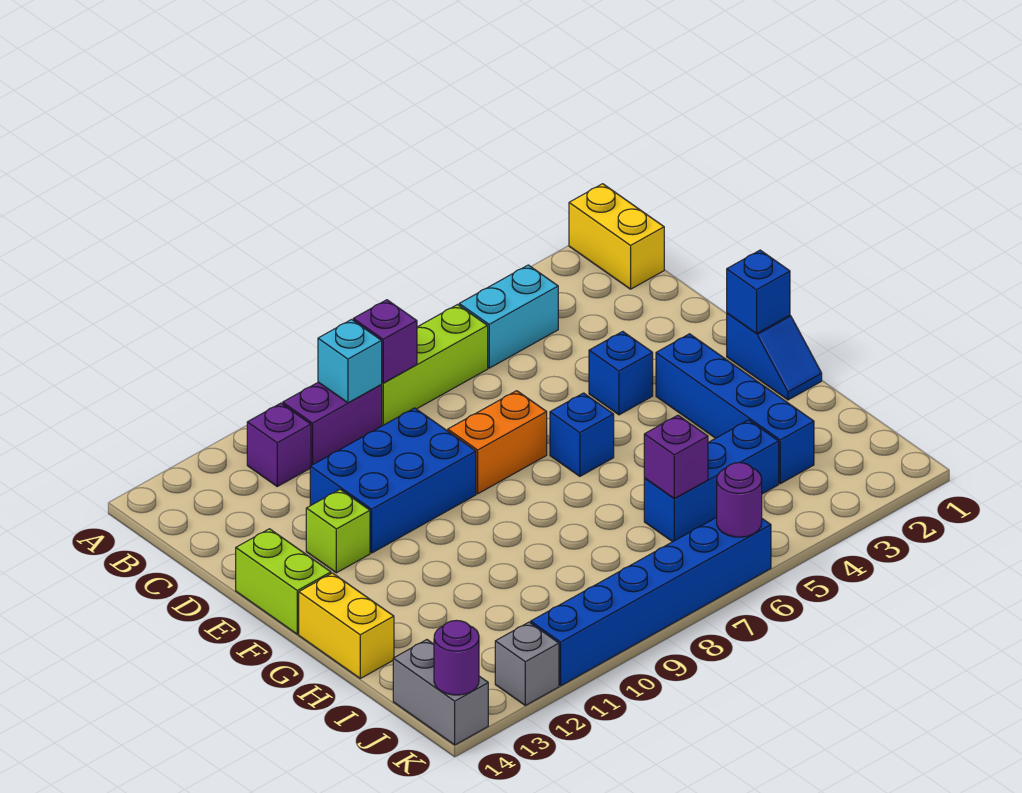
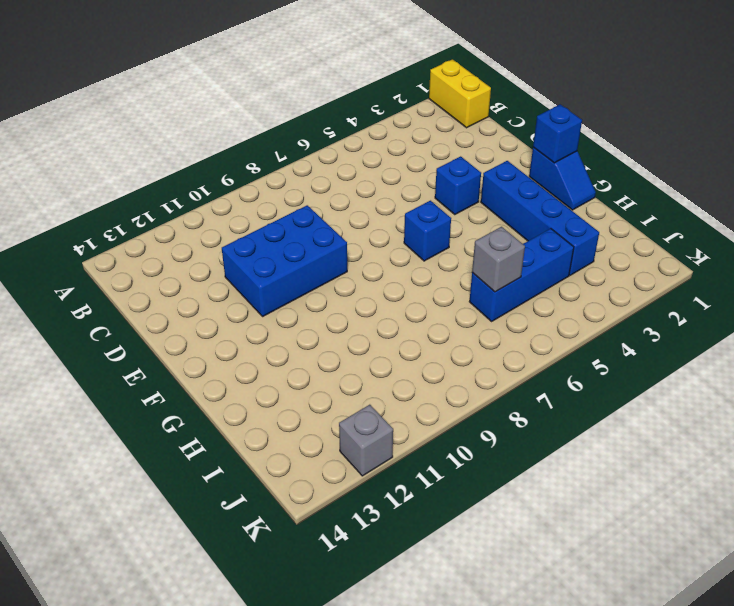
grey brick I6 level 2 -> purple brick I6 level 2
none -> cyan brick B4:B5 level 1
none -> lime brick B6:B8 level 1
none -> purple brick B9:B10 level 1

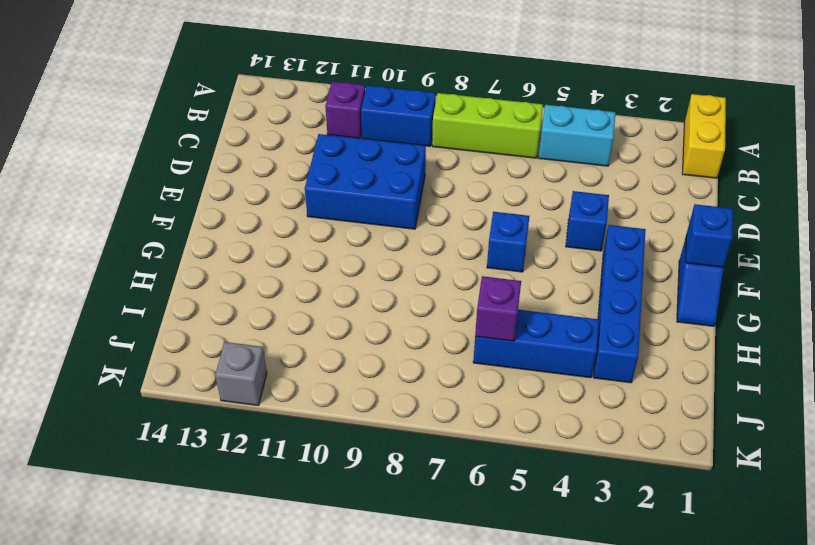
blue brick B9:B10 level 1 -> purple brick B9:B10 level 1
none -> orange brick E7:E8 level 1
none -> lime brick E12 level 1
none -> lime brick E14:F14 level 1

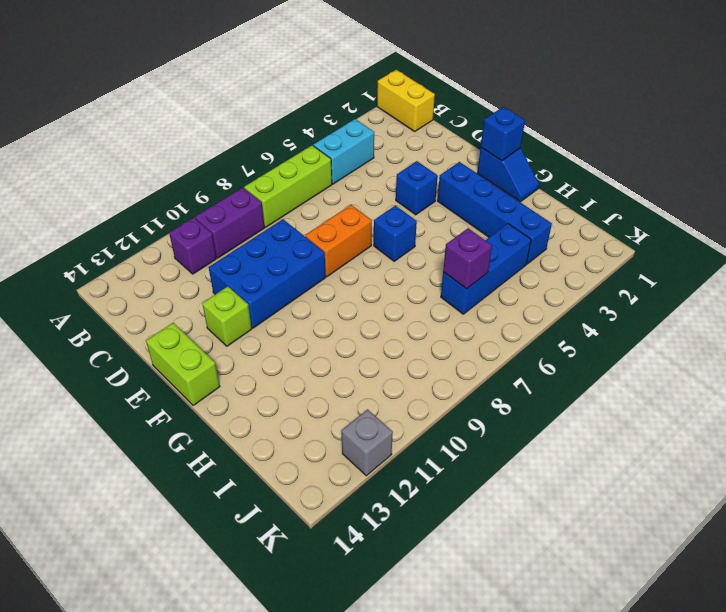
none -> yellow brick G14:H14 level 1
none -> grey brick J14:K14 level 1
none -> blue brick K6:K11 level 1

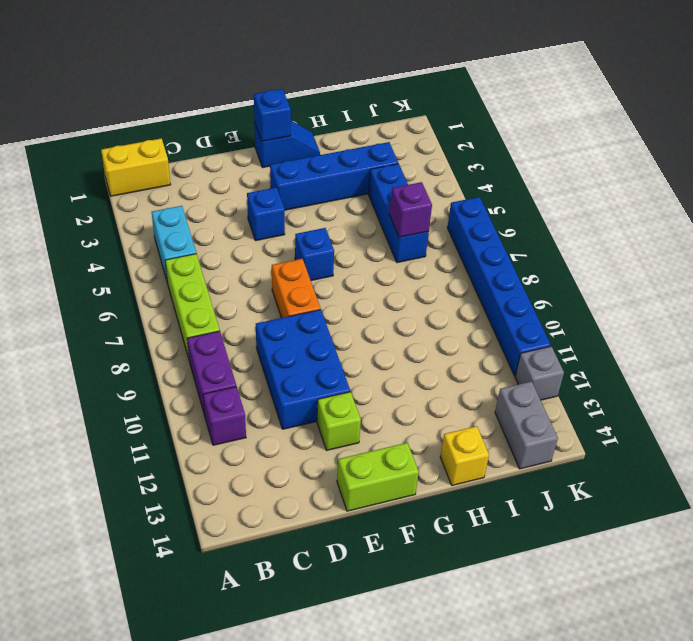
yellow brick H14 level 1 -> yellow brick G14:H14 level 1
grey brick J13:J14 level 1 -> grey brick J14:K14 level 1
none -> purple brick B8 level 2
none -> cyan brick B9 level 2
none -> purple round brick K6 level 2

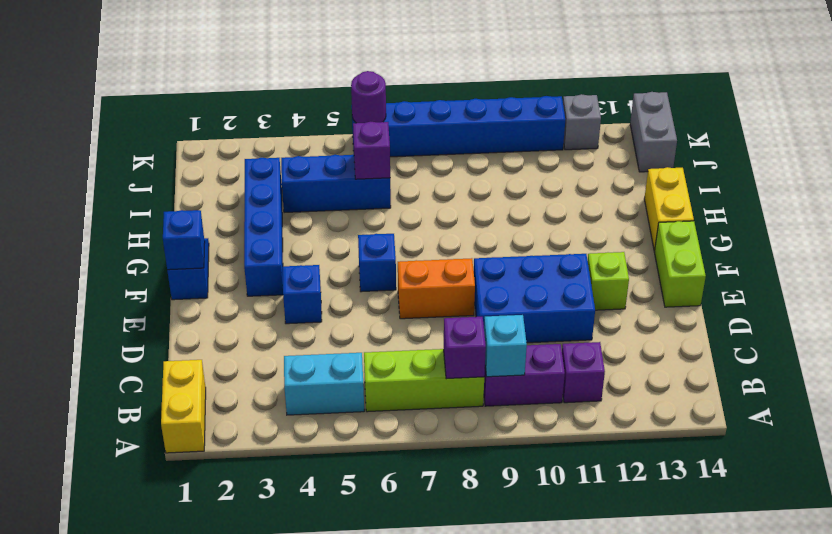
none -> purple round brick K14 level 2

